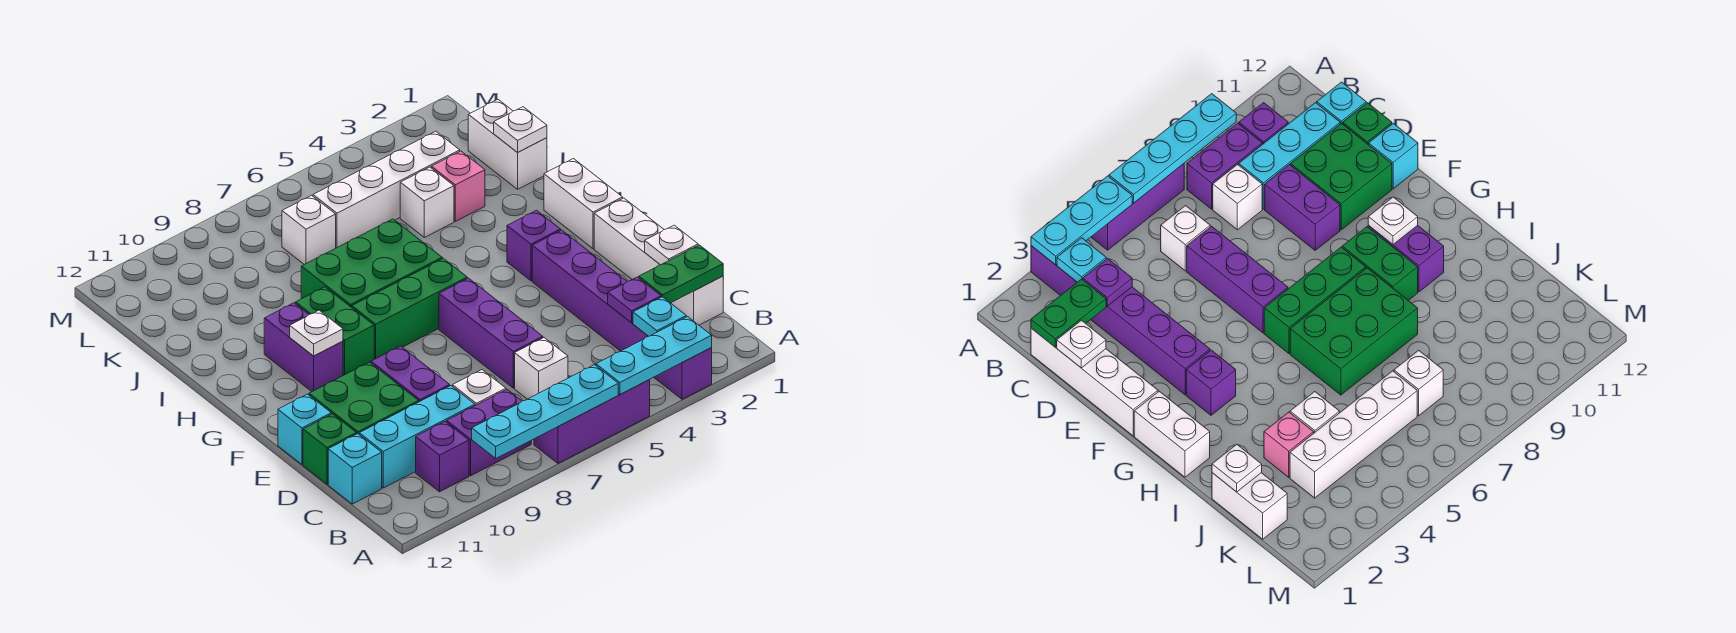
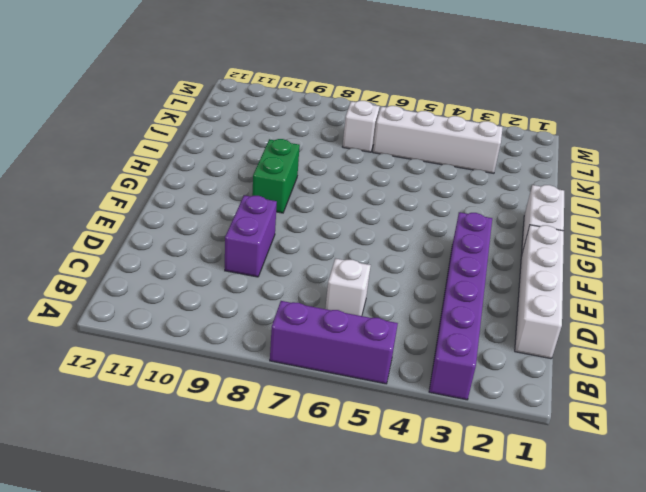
none -> purple brick B8:B9 level 1
none -> purple brick B10 level 1
none -> white brick C8 level 1
none -> cyan brick C9:C11 level 1

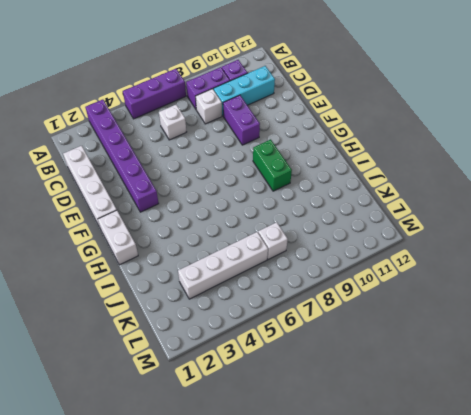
none -> cyan brick C12 level 1
none -> purple brick D6:F6 level 1
none -> green brick D10:E11 level 1
none -> green brick D12 level 1

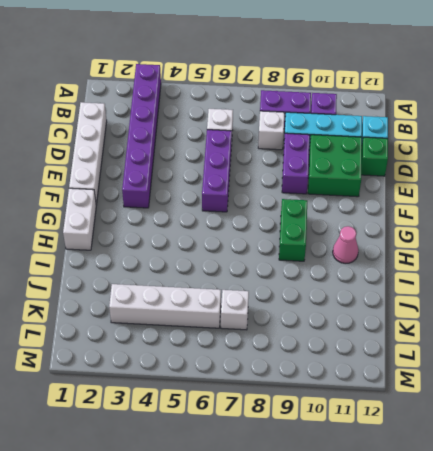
pink cone H11 level 1 -> none
none -> purple brick A5:A7 level 1
none -> cyan brick E12 level 1
none -> purple brick G3 level 1
none -> green brick G6:G8 level 1

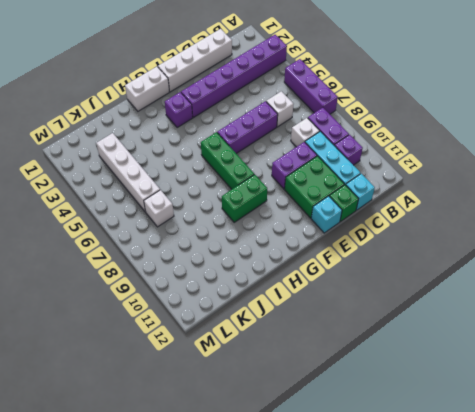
none -> purple brick G10:H10 level 1
none -> green brick H6:I8 level 1
none -> white brick J1:K1 level 1
none -> pink brick J3 level 1

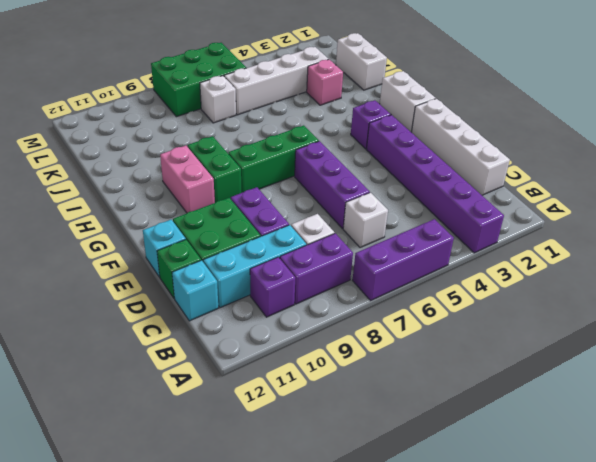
pink brick G10:H10 level 1 -> purple brick G10:H10 level 1
green brick L6:M8 level 1 -> green brick H6:I8 level 1
none -> white brick J4 level 1
none -> cyan plate A3:A5 level 2
none -> cyan plate A6:A9 level 2
none -> cyan plate B3 level 2

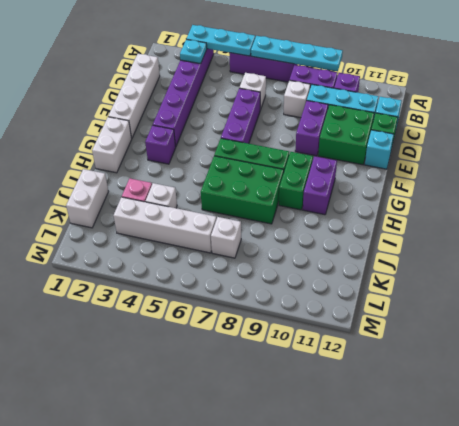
none -> green plate C1:C2 level 2
none -> purple plate C3 level 2
none -> white plate D1 level 2
none -> white plate G10 level 2

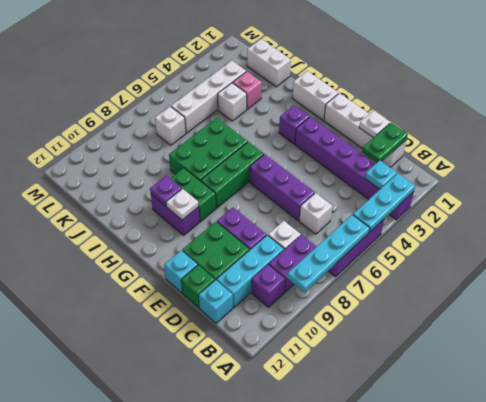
purple plate H10 level 2 -> purple plate C3 level 2
none -> white plate J1 level 2

